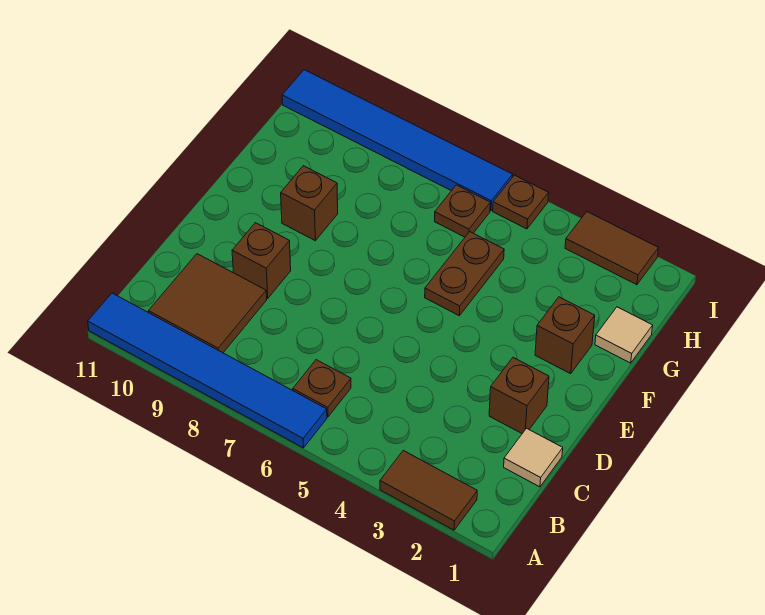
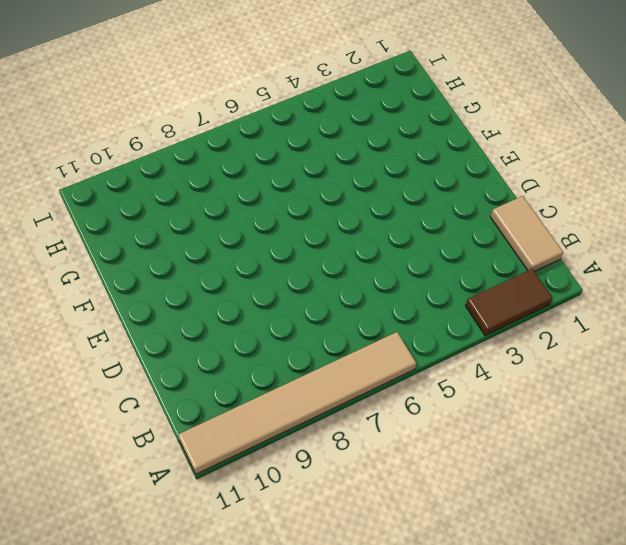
tan tile A6:A11 level 1 -> blue tile A6:A11 level 1
tan tile B1:C1 level 1 -> tan tile C1 level 1
none -> brown plate B6 level 1
none -> brown tile B9:C10 level 1
none -> brown brick D2 level 1

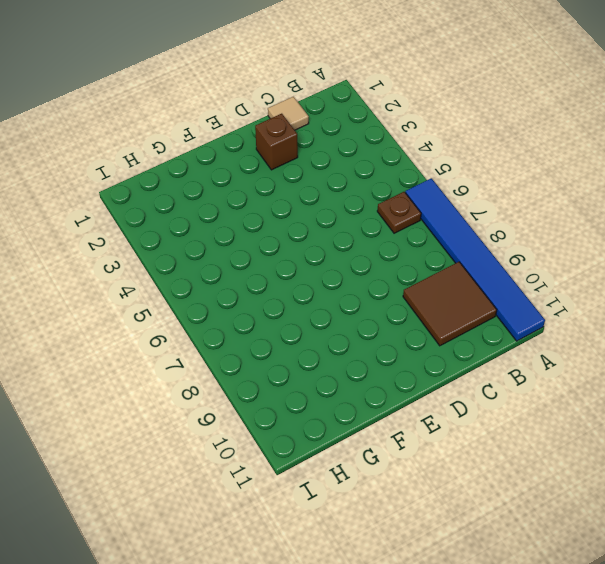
none -> brown tile A2:A3 level 1
none -> brown brick D9 level 1
none -> brown brick F2 level 1

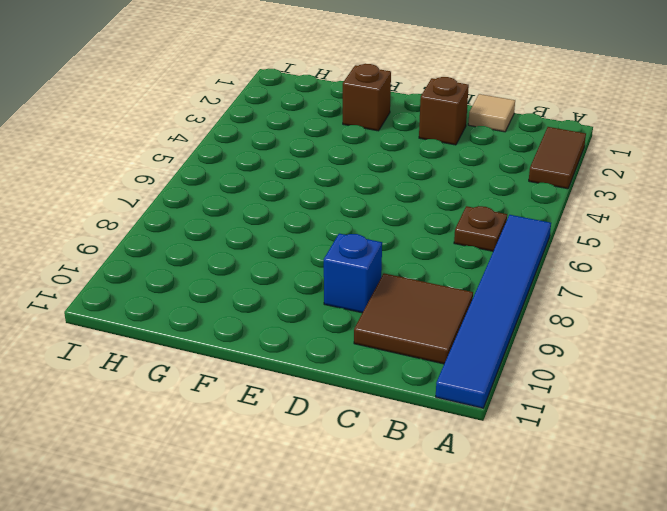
blue brick D9 level 1 -> brown brick D9 level 1
none -> brown plate F5:G5 level 1
none -> brown brick F9 level 1
none -> tan tile G1 level 1

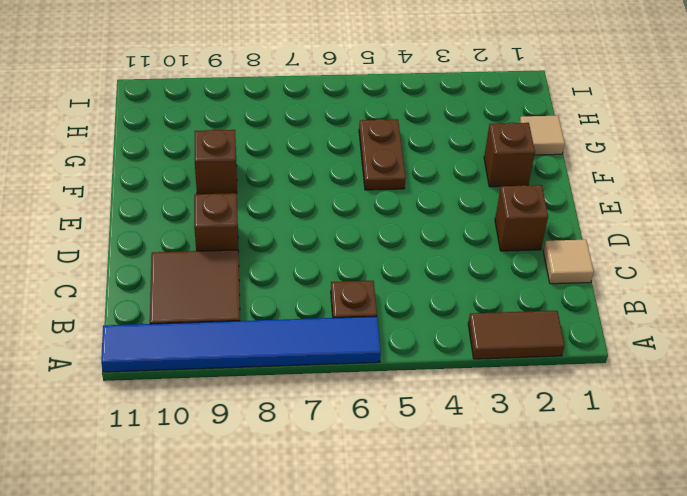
none -> brown plate H6 level 1
none -> brown tile I2:I3 level 1
none -> brown plate I5 level 1

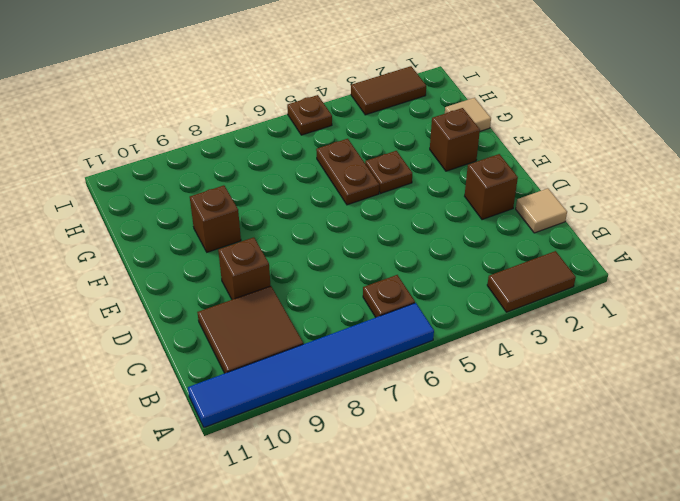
brown plate F4 level 1 -> brown plate H6 level 1
none -> blue tile I6:I11 level 1

